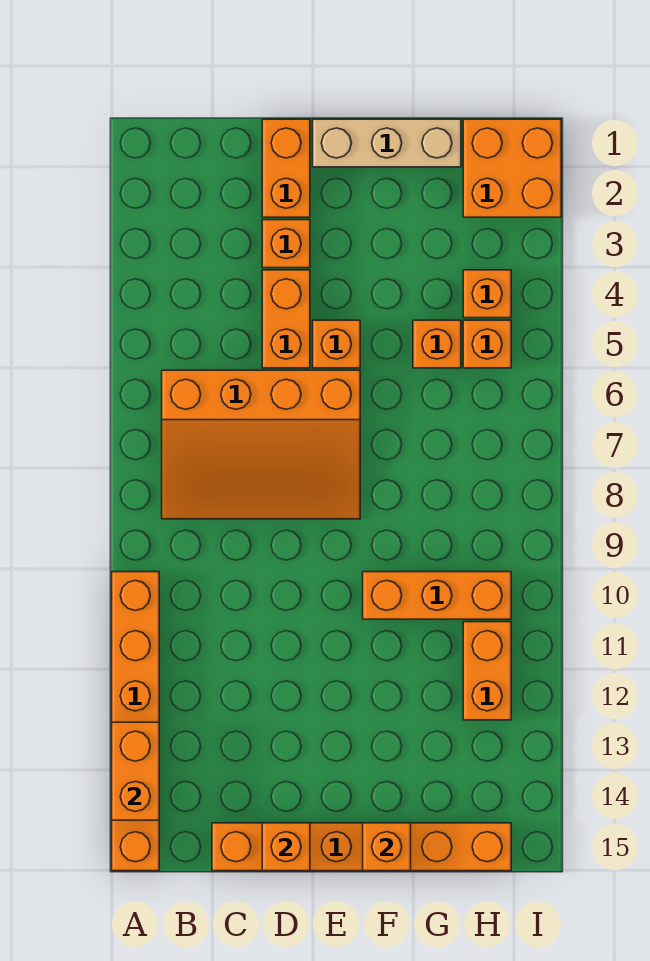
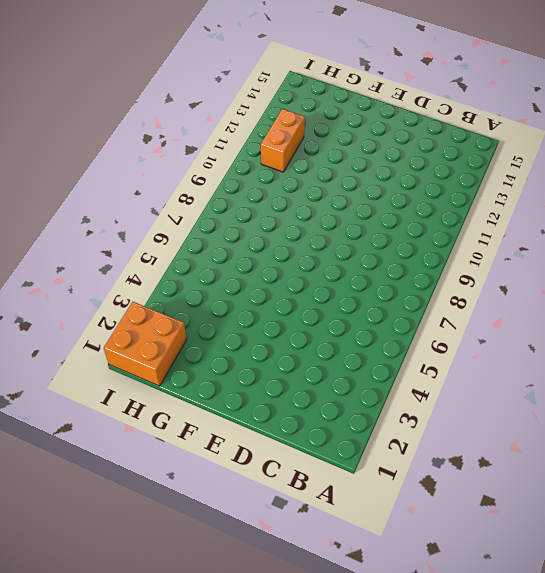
none -> orange brick A10:A15 level 1
none -> orange slope B6:E8 level 1 top 6
none -> orange brick C15:H15 level 1

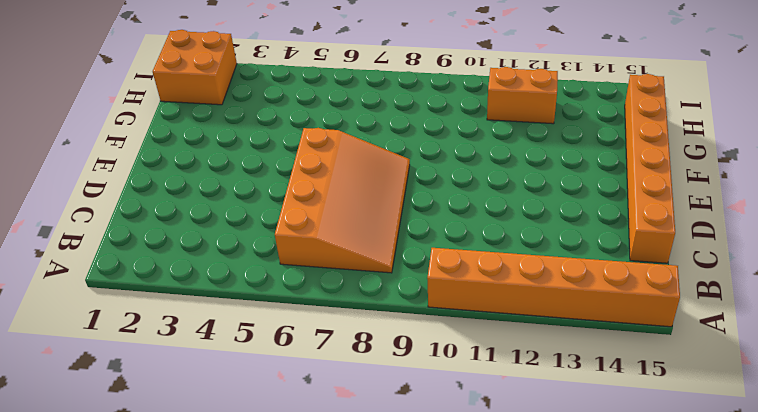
none -> orange brick D1:D2 level 1
none -> orange brick D3 level 1
none -> orange brick D4:D5 level 1

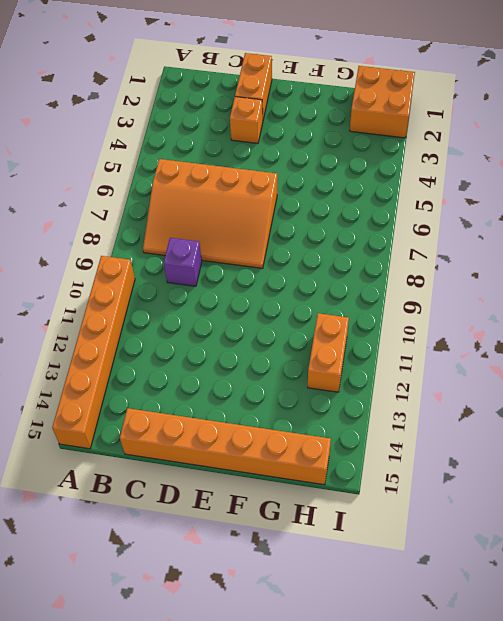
purple brick C9 level 1 -> none
none -> orange brick D4:D5 level 1
none -> tan brick E1:G1 level 1
none -> orange brick E5 level 1

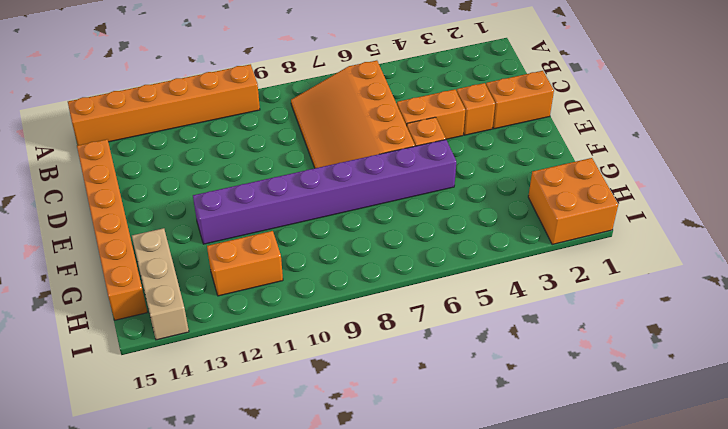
purple brick F5:F12 level 1 -> orange brick F10:H10 level 1
tan brick G14:I14 level 1 -> tan brick E1:G1 level 1
none -> orange brick G5 level 1
none -> orange brick H4 level 1
none -> orange brick H5 level 1

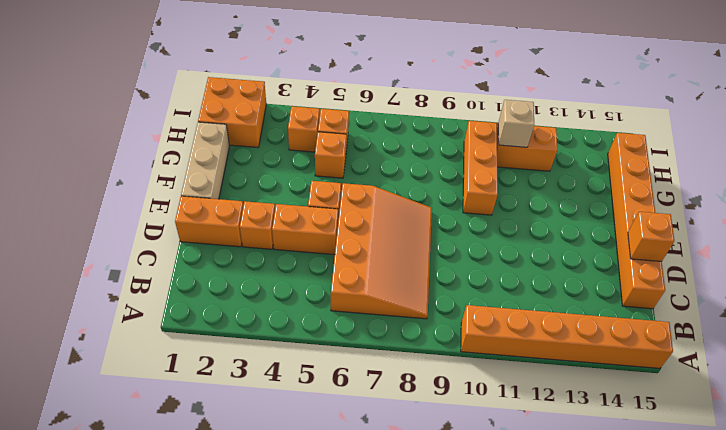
tan brick H11 level 2 -> none
none -> orange brick A13:A14 level 2
none -> orange brick F15 level 2

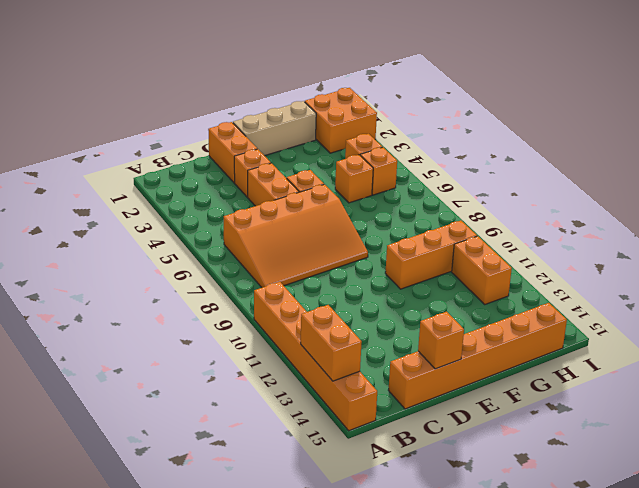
none -> orange brick F15 level 2

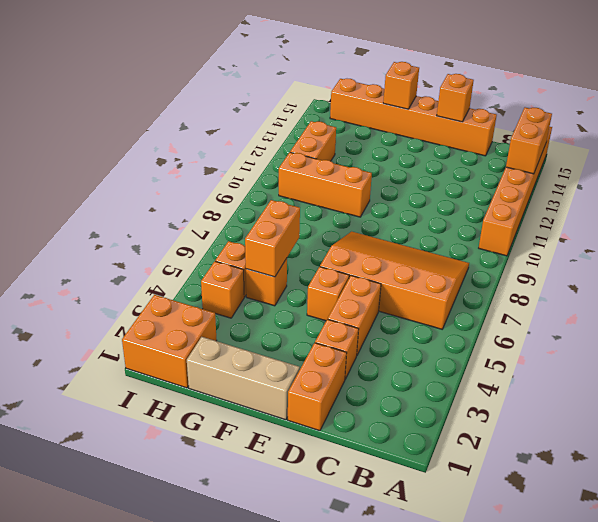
orange brick G5:G6 level 2 -> none

